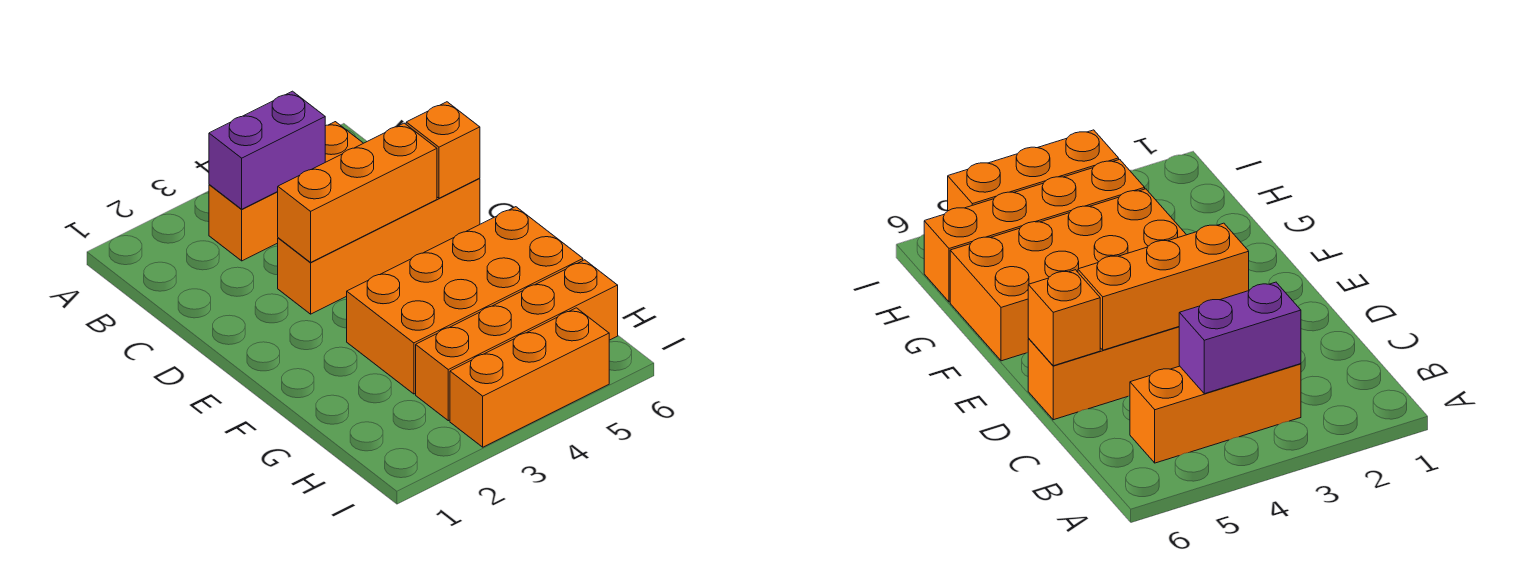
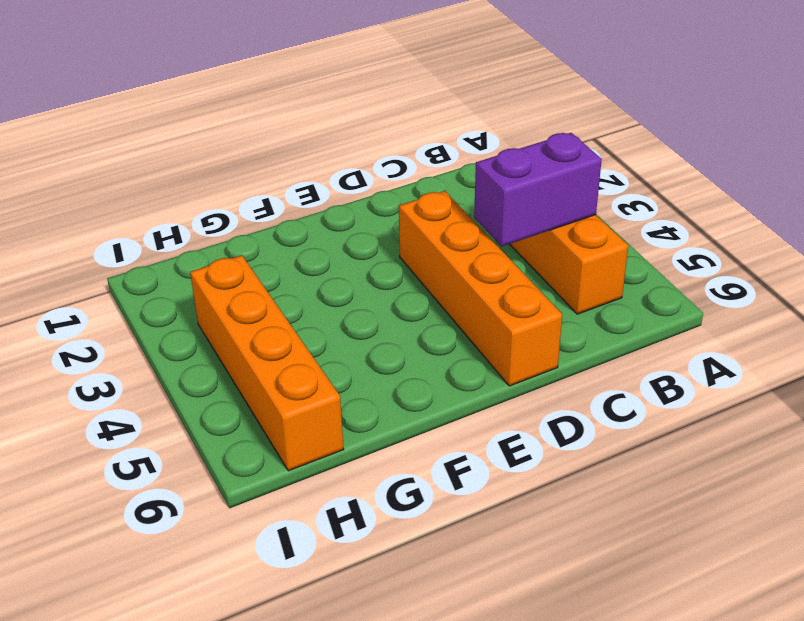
purple brick B4:C4 level 2 -> purple brick B3:B4 level 2
none -> orange brick F3:G6 level 1
none -> orange brick I3:I5 level 1

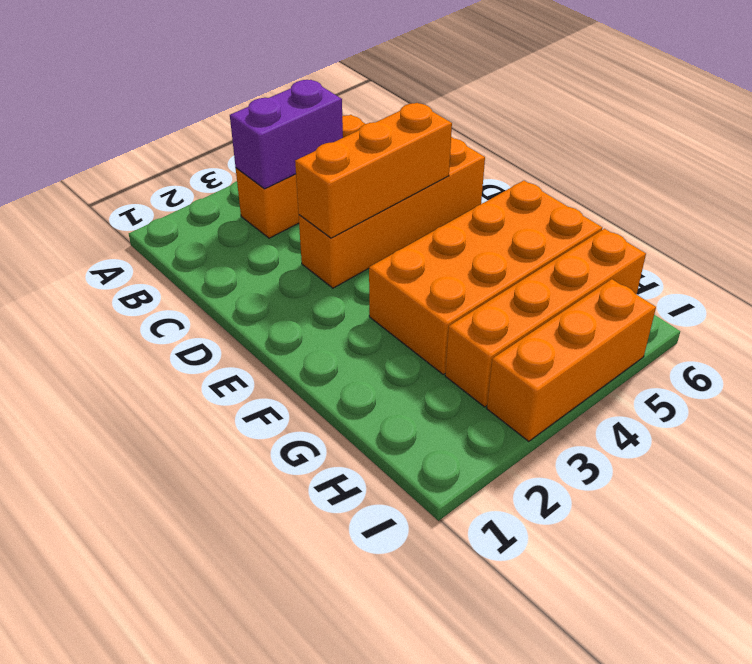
none -> orange brick D6 level 2

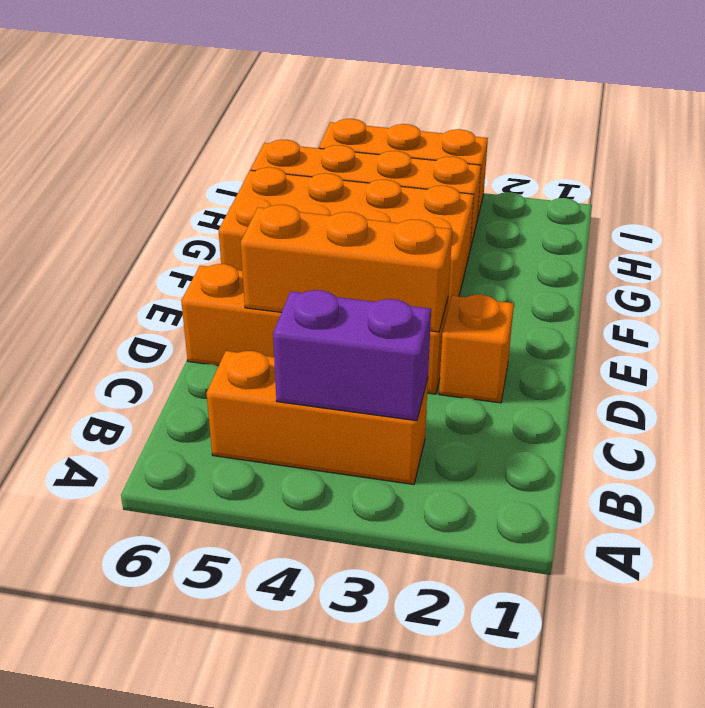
orange brick D2 level 1 -> orange brick D6 level 2

